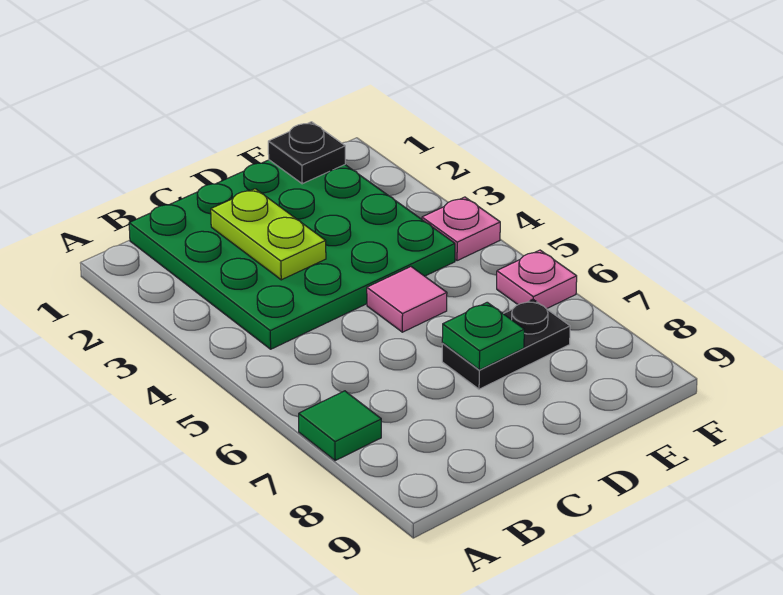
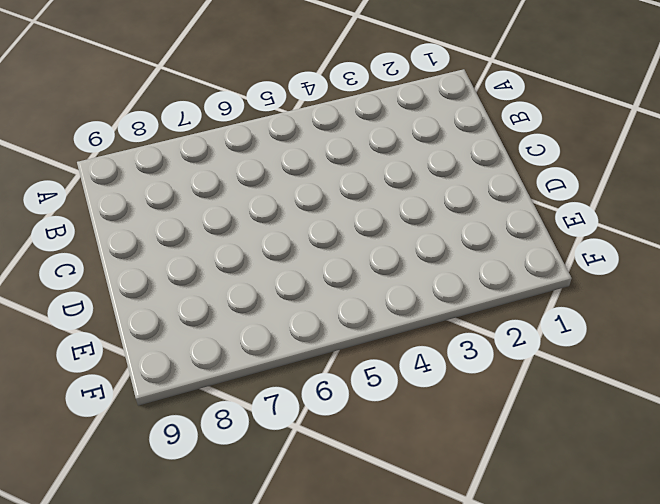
none -> green tile A7 level 1
none -> green plate B1:E4 level 1

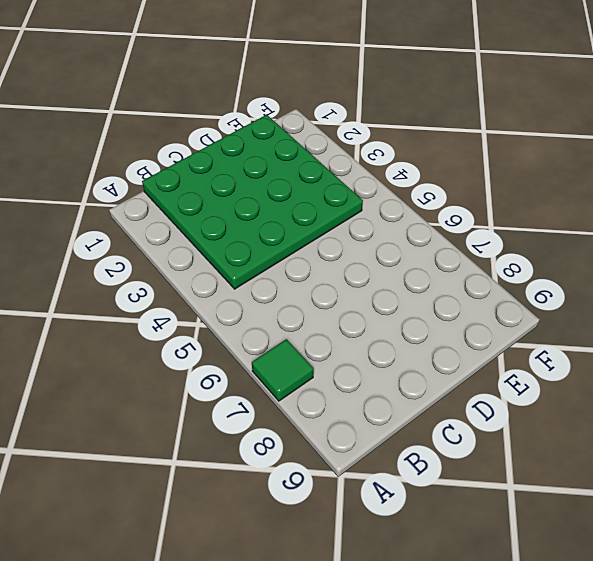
none -> pink tile D5 level 1
none -> black plate D7:E7 level 1

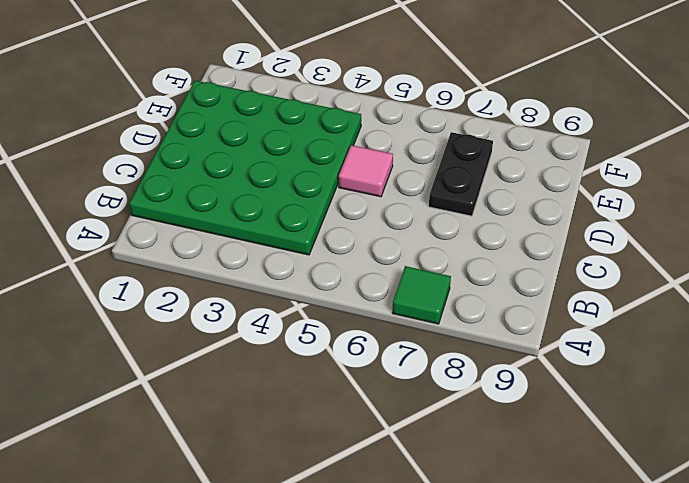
none -> pink plate F4 level 1
none -> pink plate F6 level 1

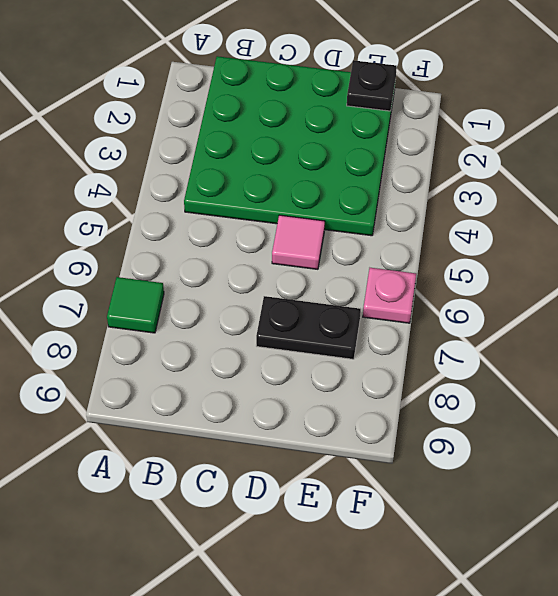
none -> pink plate F4 level 1
none -> lime plate C2:C3 level 2

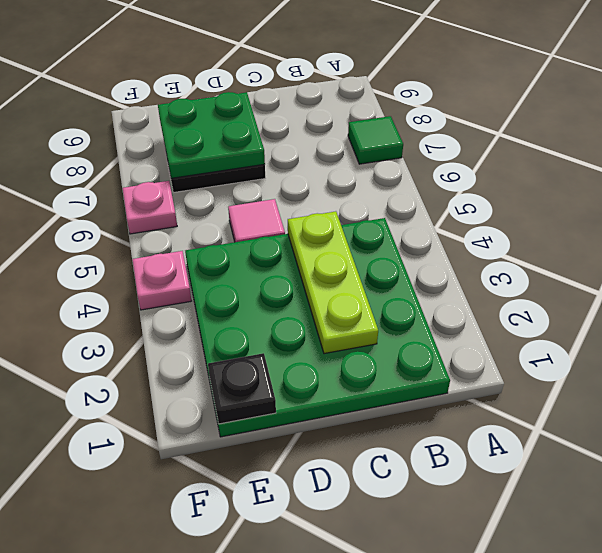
lime plate C2:C4 level 2 -> lime plate C2:C3 level 2
green plate D7:E8 level 2 -> green plate D7 level 2

